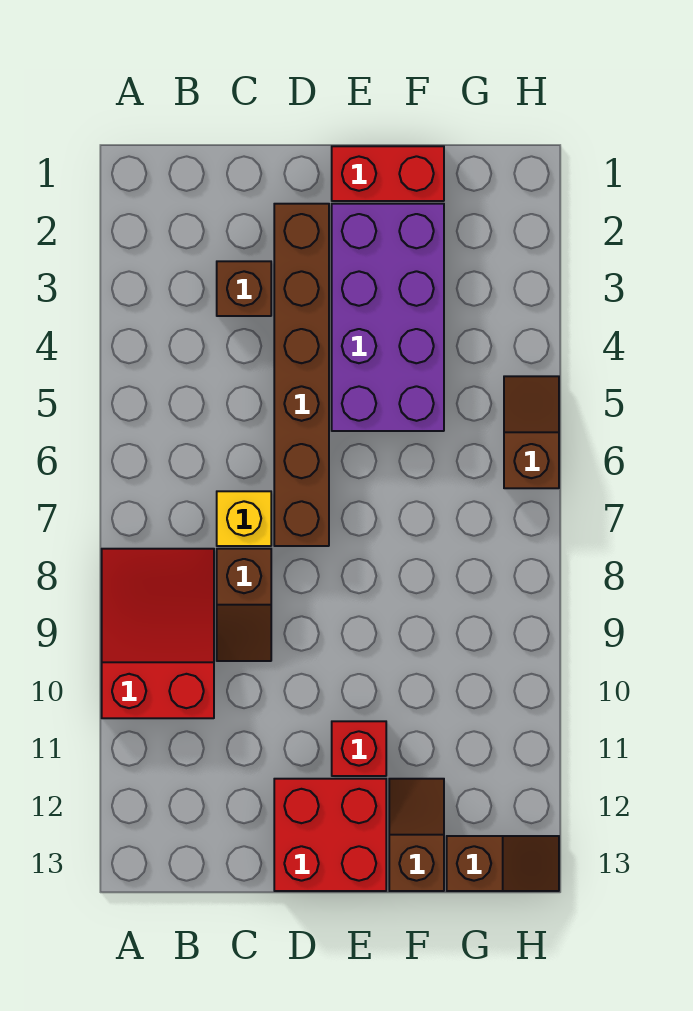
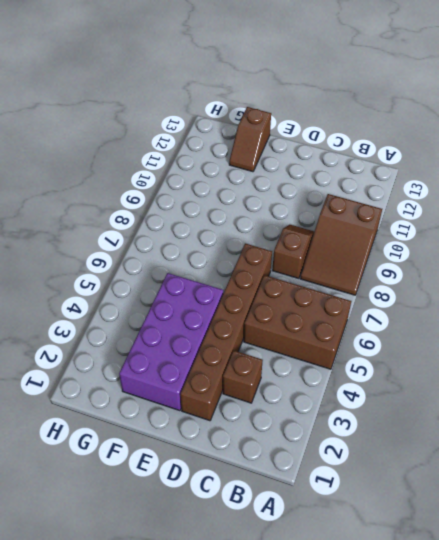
brown brick A5:C6 level 1 -> none
brown slope A8:B10 level 1 top 10 -> red slope A8:B10 level 1 top 10
none -> yellow brick C7 level 1
none -> red brick D12:E13 level 1
none -> red brick E1:F1 level 1

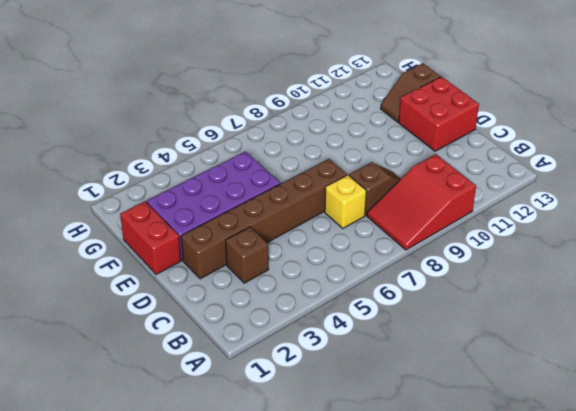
none -> red brick E11 level 1
none -> brown slope G13:H13 level 1 top G
none -> brown slope H5:H6 level 1 top 6

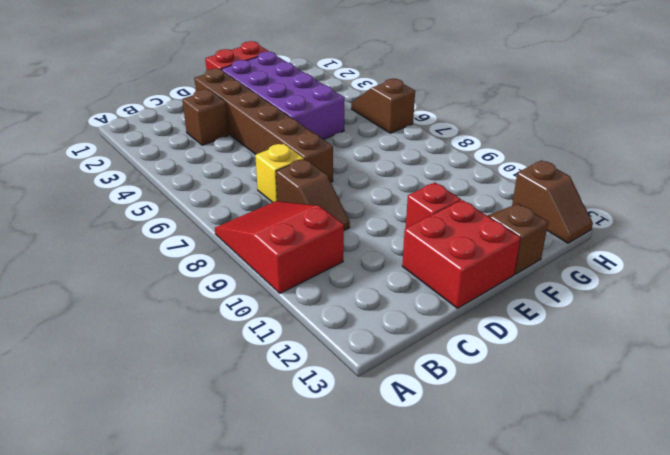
brown slope H12:H13 level 1 top 12 -> brown slope G13:H13 level 1 top G

